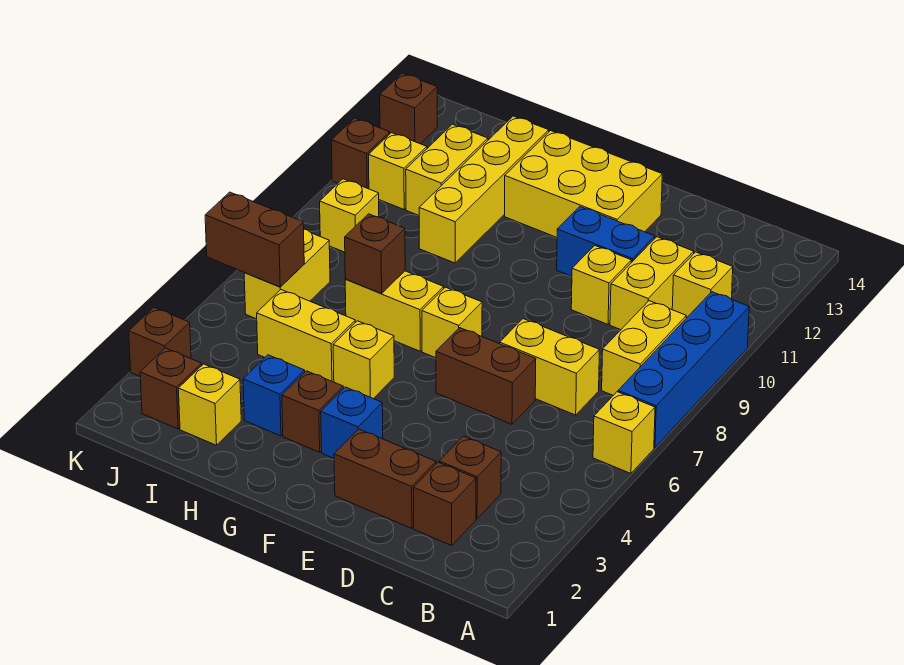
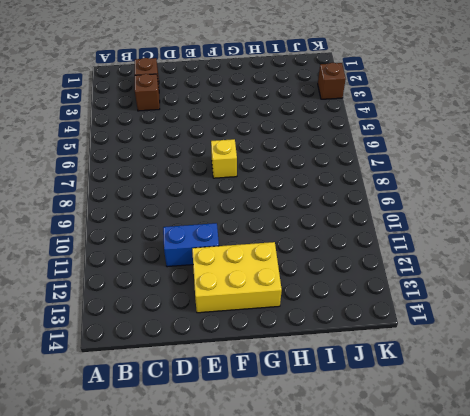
none -> yellow brick A6 level 1
none -> blue brick A7:A10 level 1
none -> yellow brick B8:B9 level 1
none -> yellow brick B11 level 1

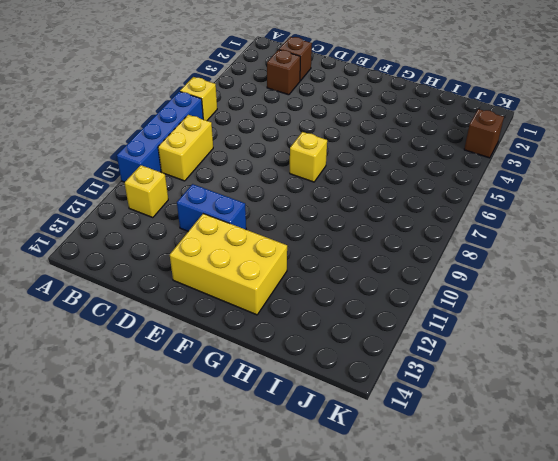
none -> yellow brick C7:D7 level 1
none -> yellow brick C10:C11 level 1
none -> brown brick D2:E2 level 1
none -> brown brick D6:E6 level 1

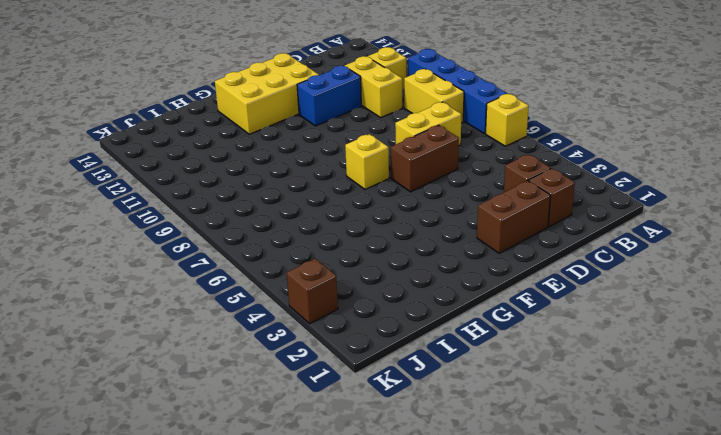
none -> yellow brick D10 level 1
none -> blue brick F3 level 1
none -> brown brick G3 level 1
none -> yellow brick G5 level 1

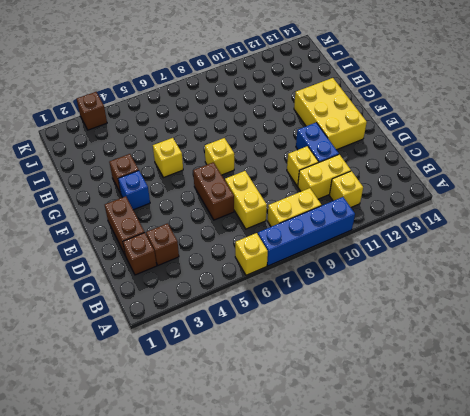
none -> yellow brick G7:H7 level 1
none -> blue brick H3 level 1
none -> yellow brick H5:I5 level 1
none -> yellow brick H10:H13 level 1

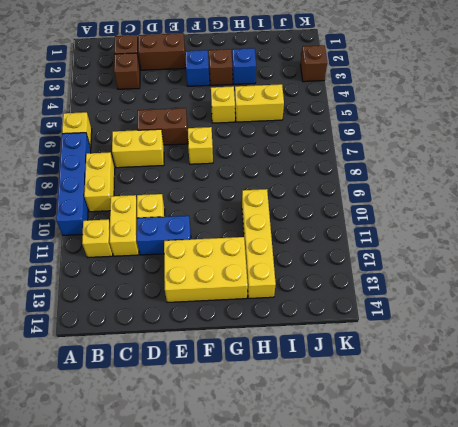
none -> yellow brick G7:H7 level 1
none -> yellow brick I2 level 1
none -> yellow brick I11:I12 level 1
none -> brown brick J2 level 1

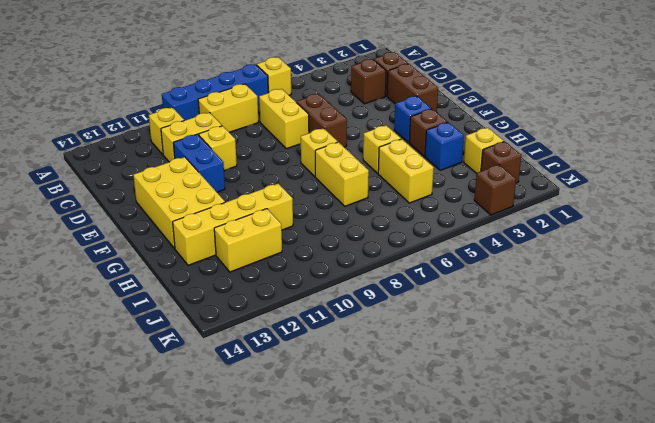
none -> yellow brick J6:J7 level 1
none -> yellow brick J9 level 1
none -> yellow brick J11 level 1
none -> brown brick K11 level 1

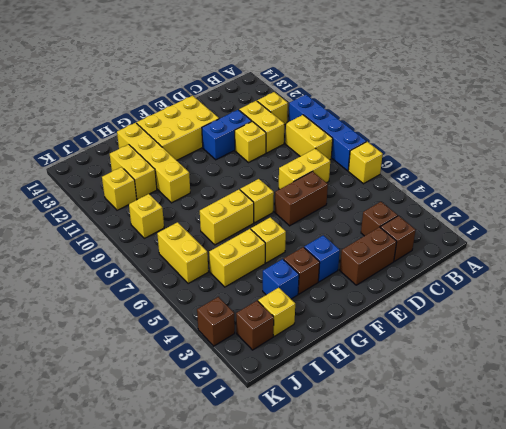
none -> brown brick K11 level 1
none -> brown brick K13 level 1
none -> brown brick H7 level 2
none -> brown brick J6:K6 level 2

